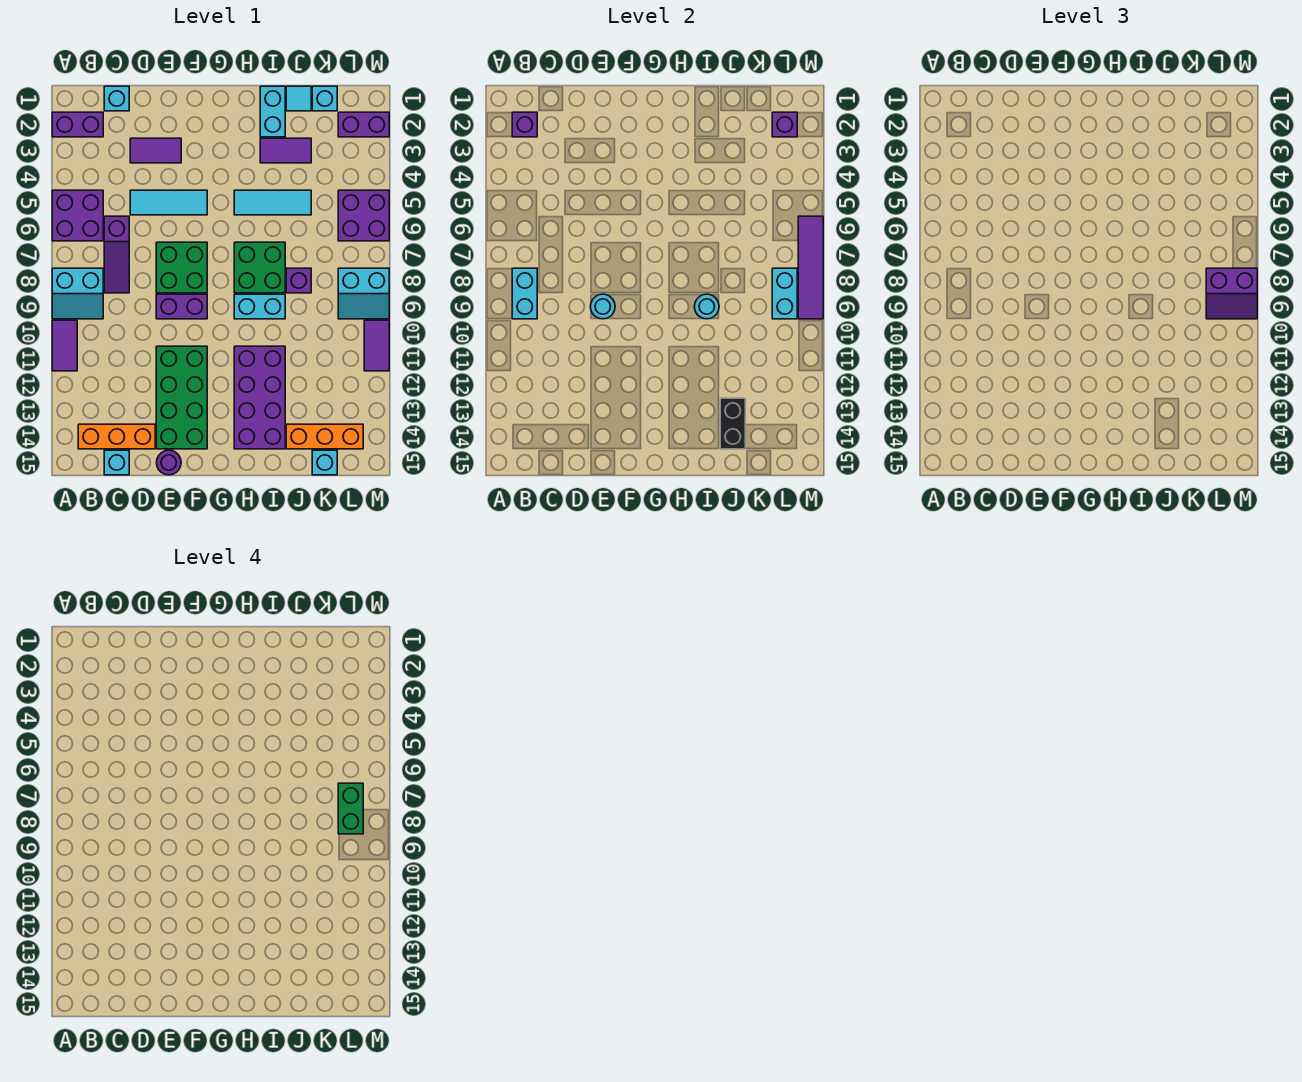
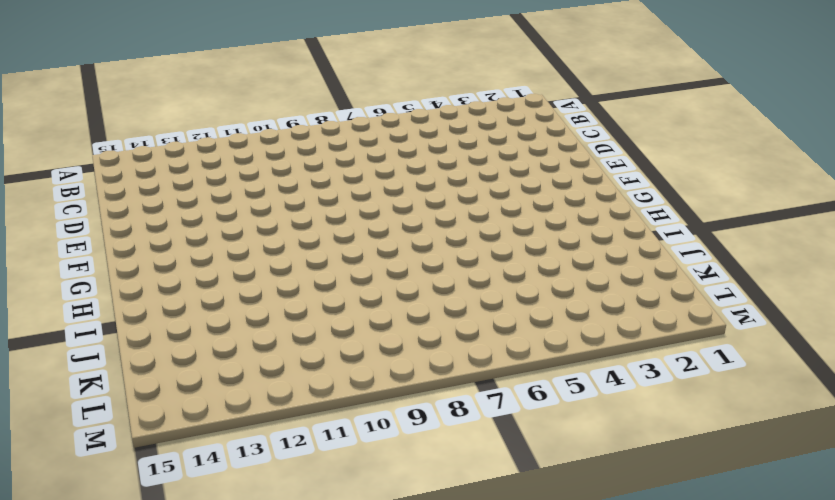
none -> purple brick A2:B2 level 1
none -> purple brick A5:B6 level 1
none -> cyan slope A8:B9 level 1 top 8
none -> purple tile A10:A11 level 1

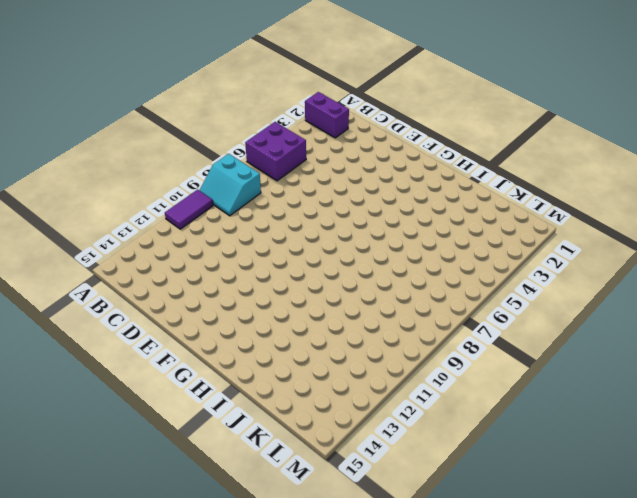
none -> orange brick B14:D14 level 1
none -> cyan brick C1 level 1
none -> purple slope C6:C8 level 1 top 6
none -> cyan brick C15 level 1

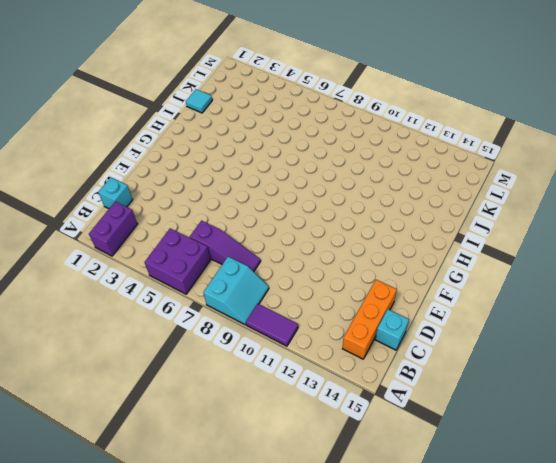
none -> purple tile D3:E3 level 1
none -> cyan tile D5:F5 level 1
none -> green brick E7:F8 level 1
none -> purple brick E9:F9 level 1

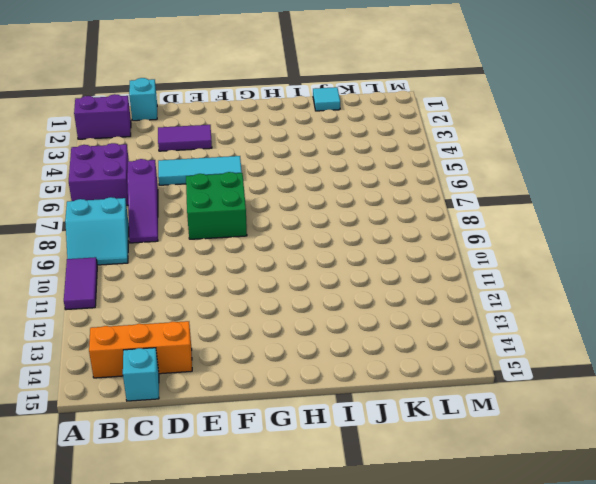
none -> purple brick E9:F9 level 1
none -> green brick E11:F14 level 1
none -> purple round brick E15 level 1
none -> cyan tile H5:J5 level 1

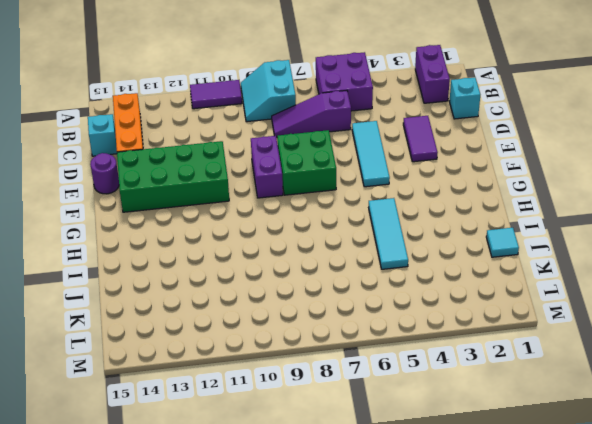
none -> green brick H7:I8 level 1
none -> cyan brick H9:I9 level 1
none -> purple brick H11:I14 level 1
none -> cyan brick I1:I2 level 1

